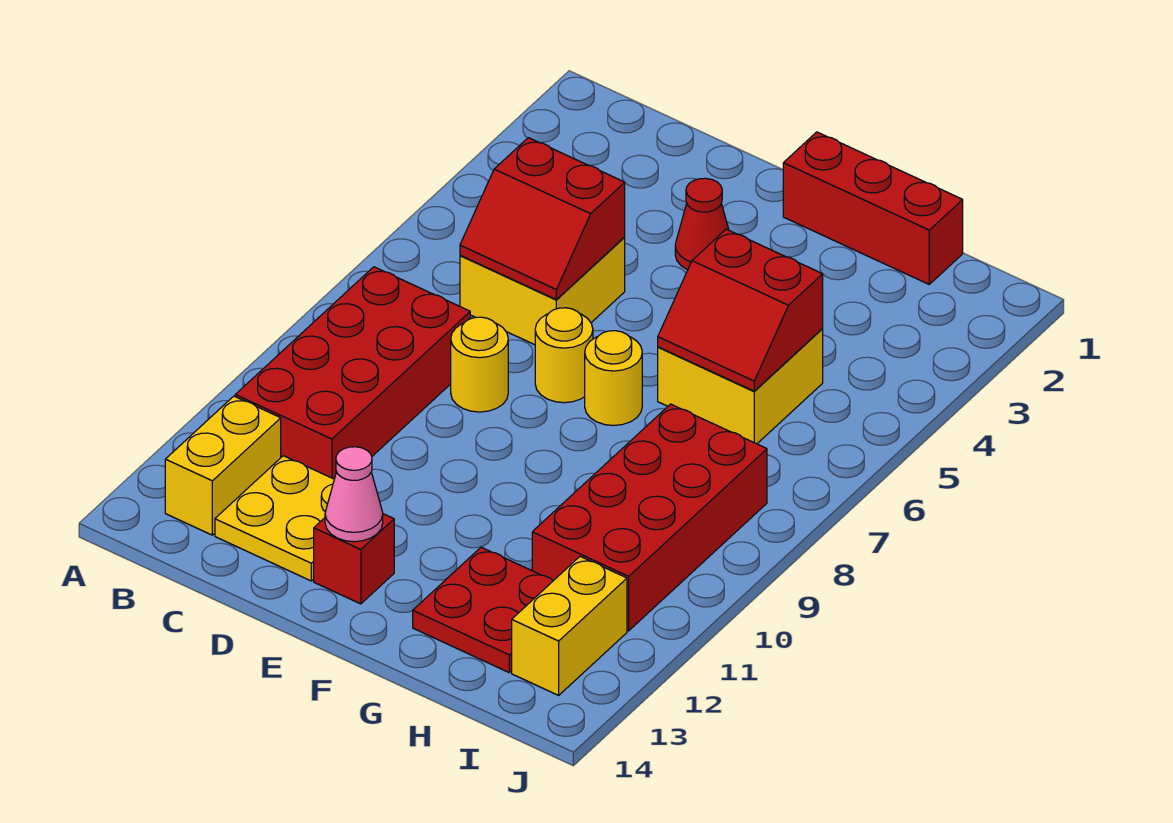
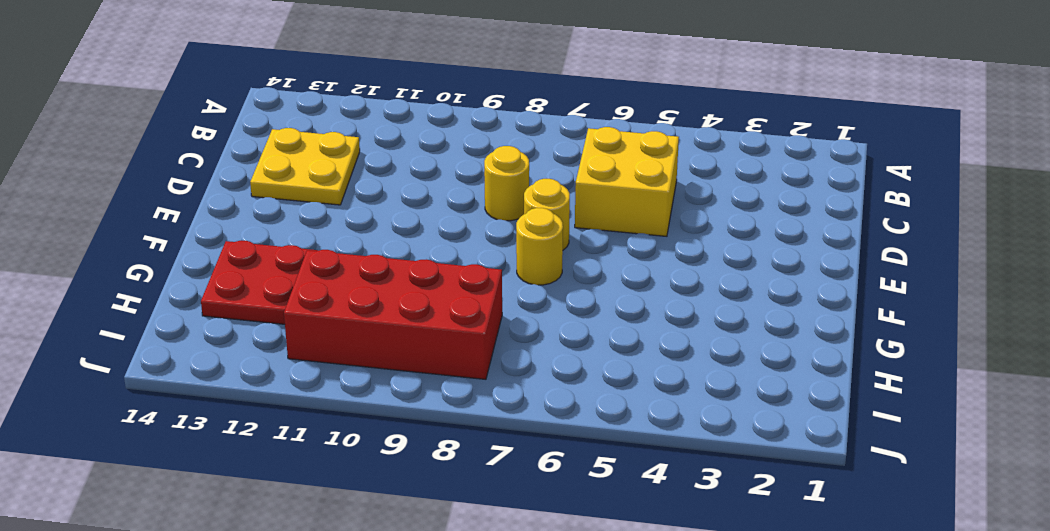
none -> red brick B8:C11 level 1
none -> yellow brick B12:B13 level 1
none -> red cone E3 level 1

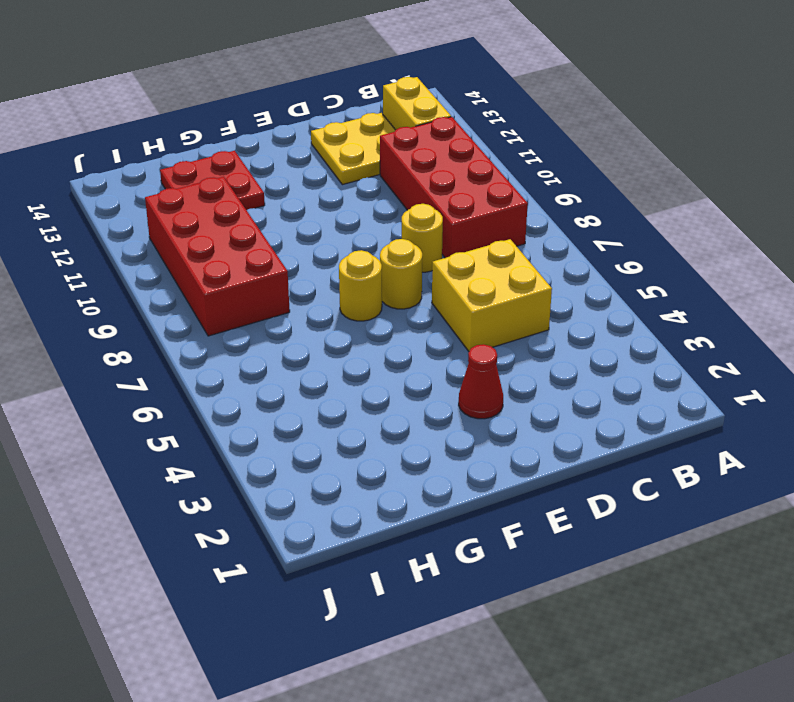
none -> red brick E13 level 1
none -> red brick F1:H1 level 1
none -> yellow brick G5:H6 level 1

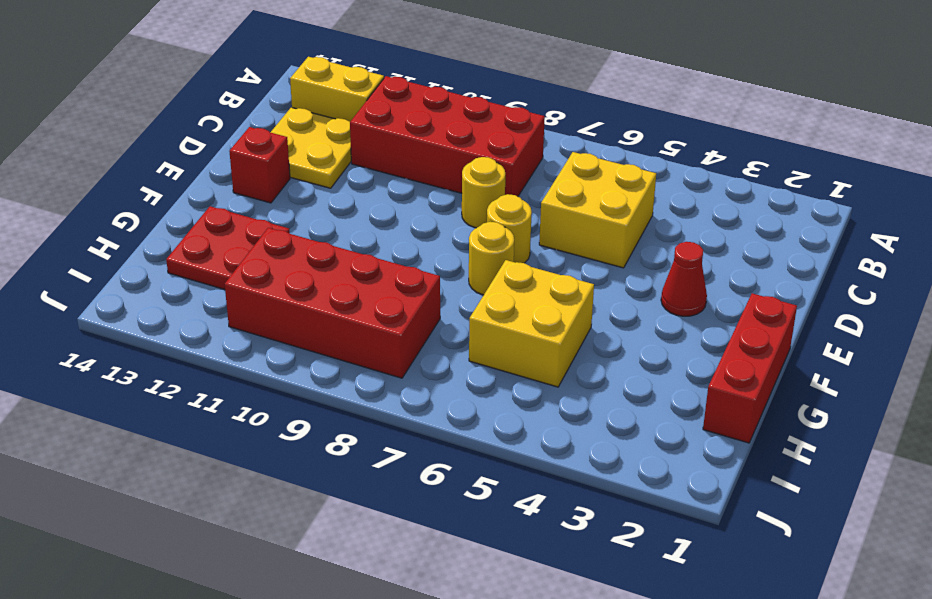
none -> yellow brick I12:I13 level 1
none -> red slope C5:D6 level 2 top 5
none -> pink cone E13 level 2

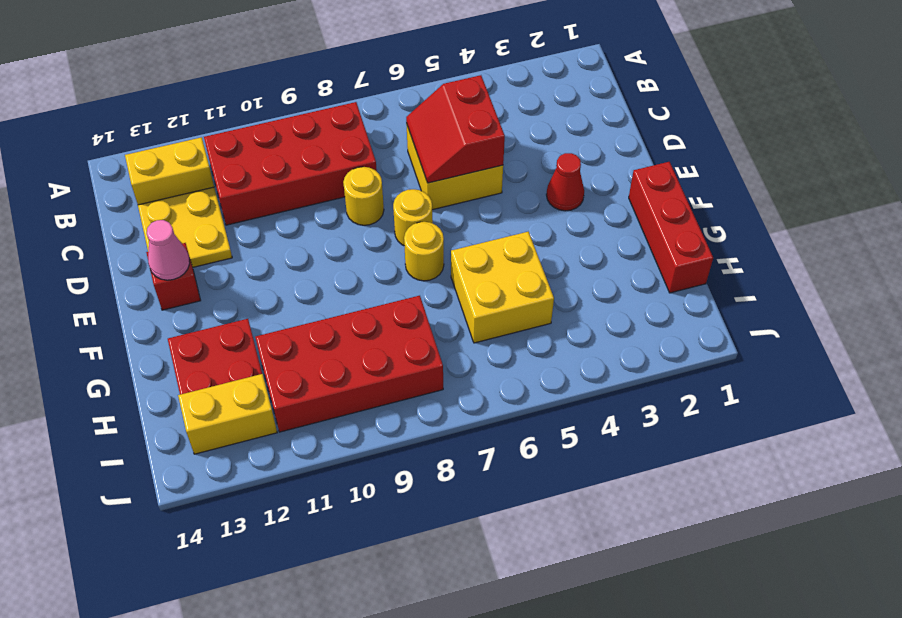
none -> red slope G5:H6 level 2 top 5

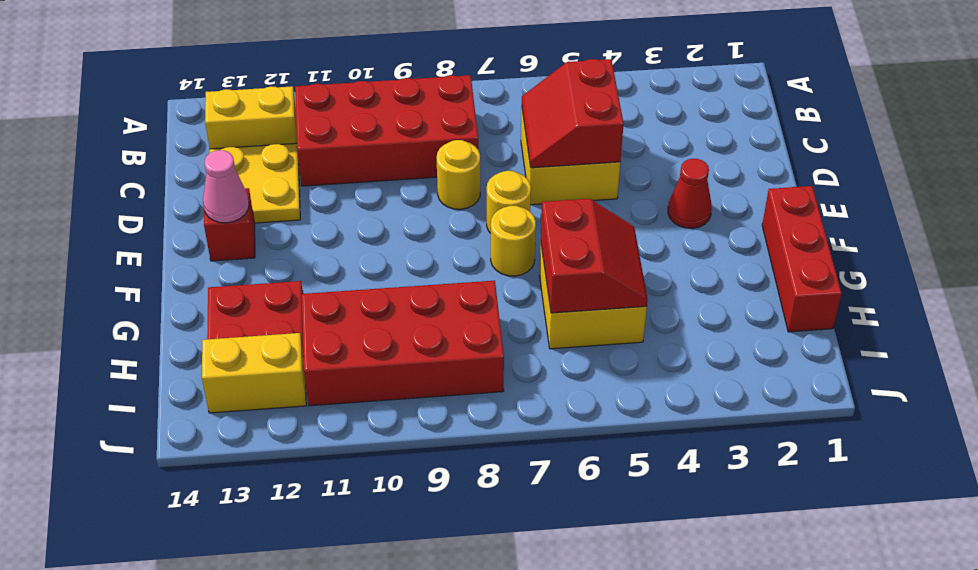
red slope G5:H6 level 2 top 6 -> red slope G5:H6 level 2 top 5

